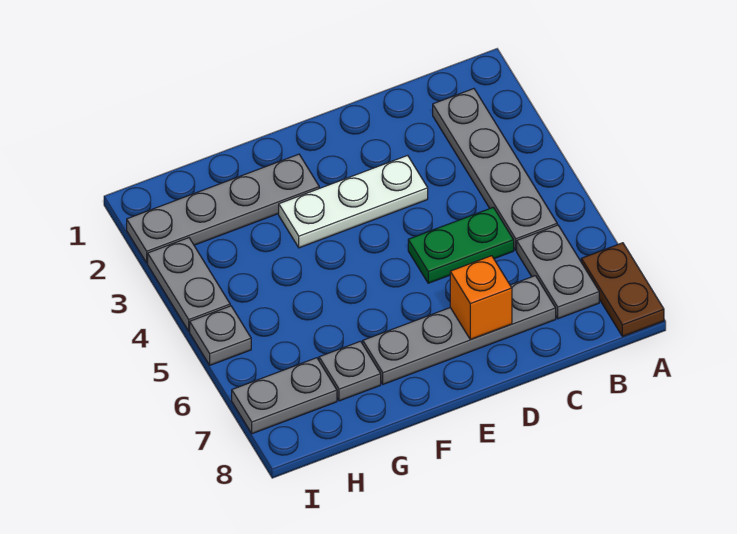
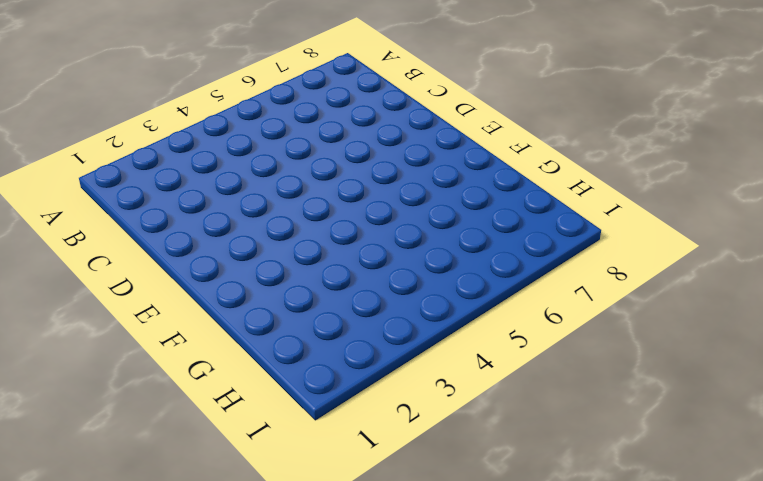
none -> brown plate A7:A8 level 1
none -> grey plate B2:B5 level 1
none -> grey plate B6:B7 level 1

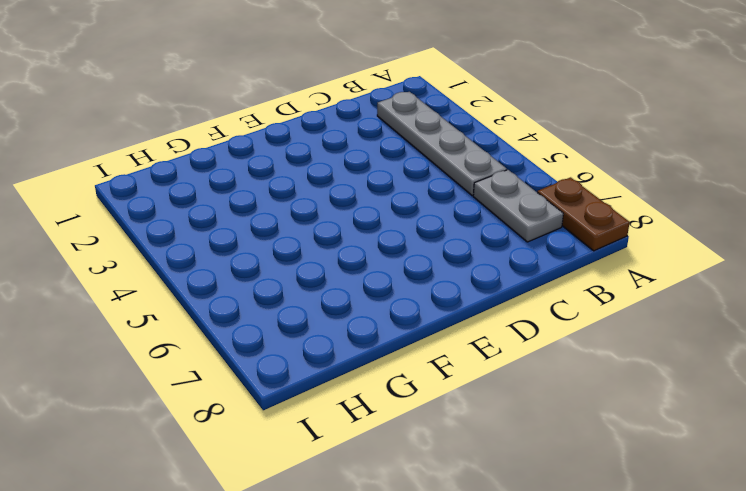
none -> green plate C5:D5 level 1
none -> grey plate C7:F7 level 1
none -> white plate D3:F3 level 1

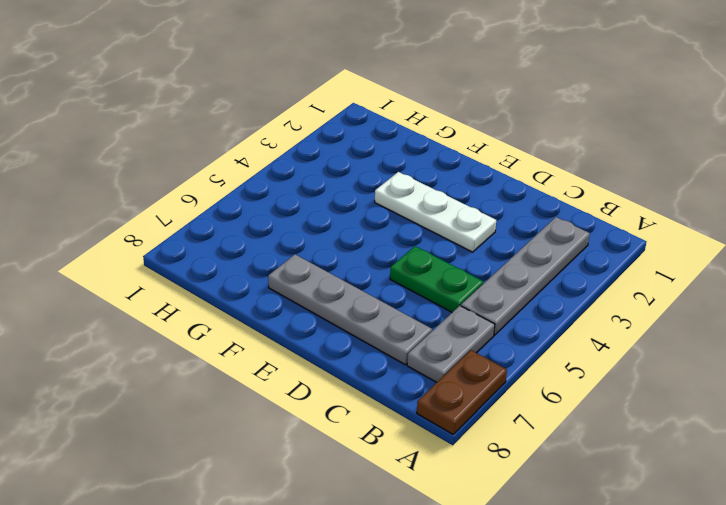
none -> grey plate F2:I2 level 1
none -> grey plate G7 level 1
none -> grey plate H7:I7 level 1

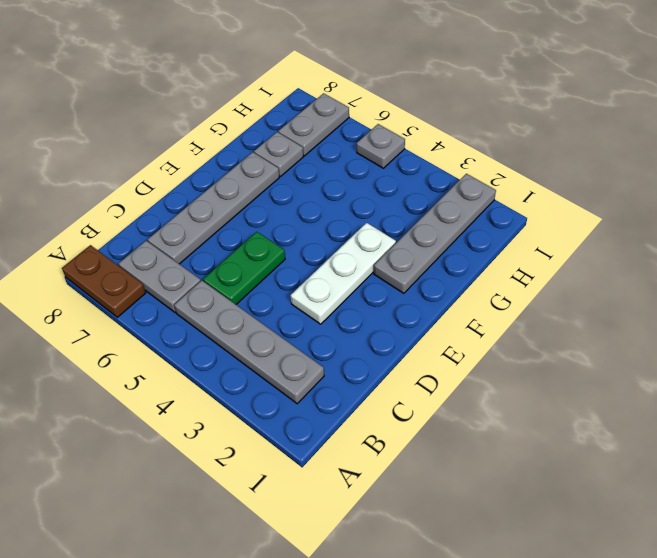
none -> grey plate I3:I4 level 1
none -> orange brick D7 level 2

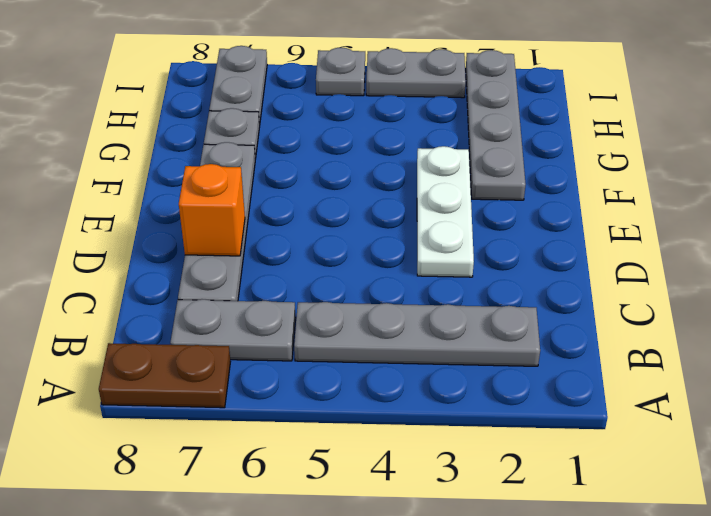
none -> green plate C5:D5 level 1

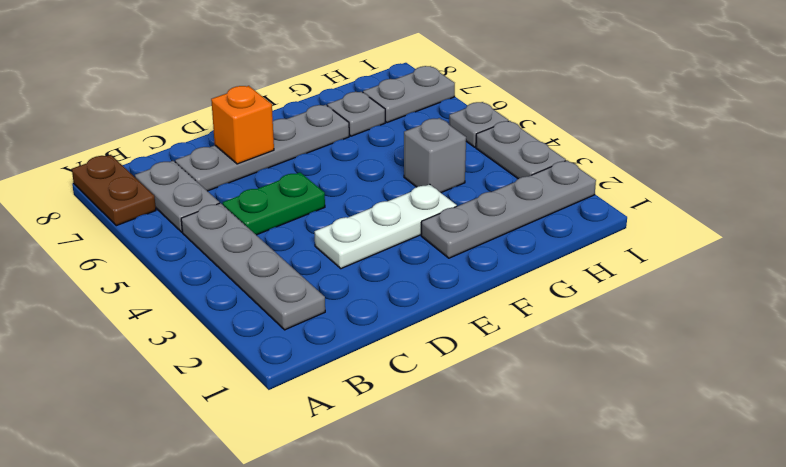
grey brick G4 level 1 -> none

